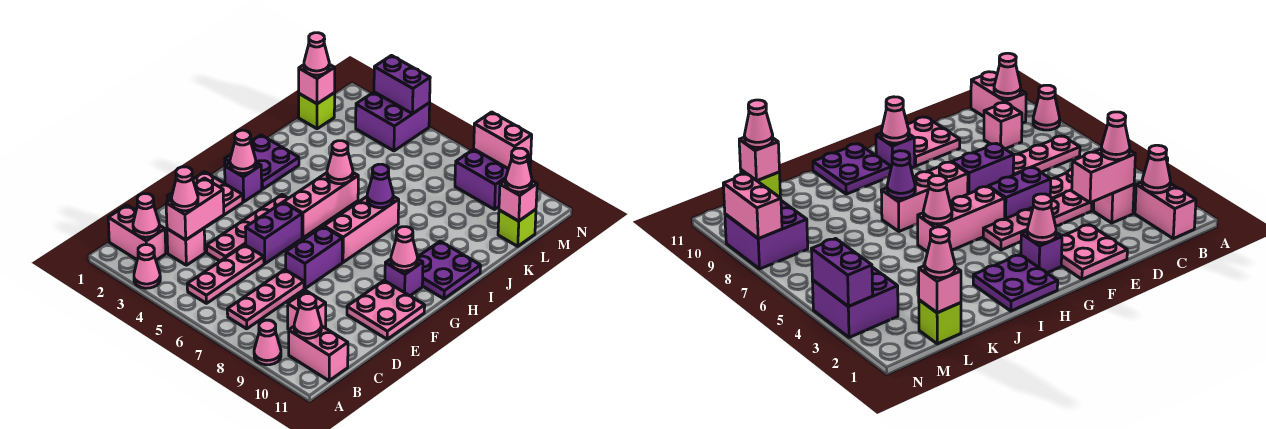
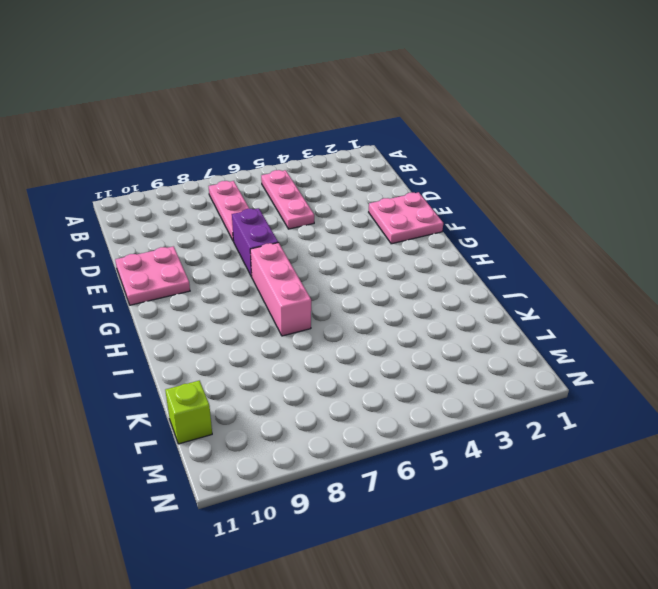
none -> pink cone A3 level 1
none -> pink cone A9 level 1
none -> pink brick B1:B2 level 1
none -> pink brick B10:B11 level 1

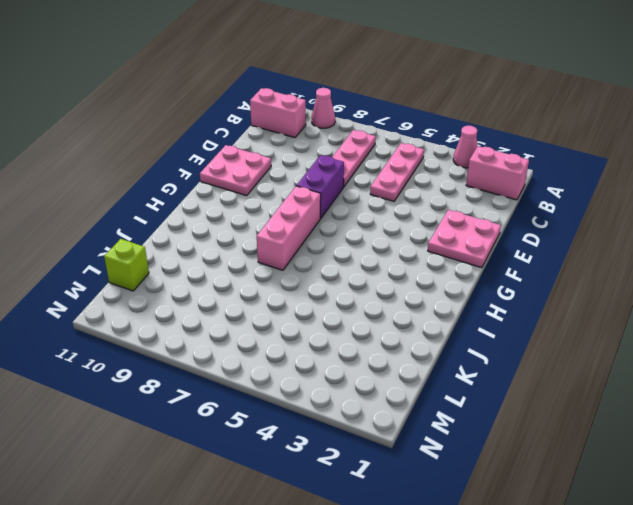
none -> pink brick C3 level 1
none -> pink brick C9 level 1
none -> pink plate D4:G4 level 1
none -> purple brick E5:F5 level 1

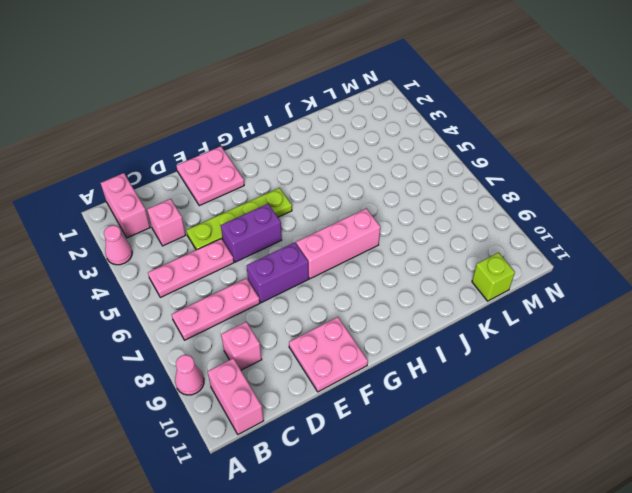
lime plate D4:G4 level 1 -> pink plate D4:G4 level 1
none -> purple brick G2 level 1
none -> pink brick G5:I5 level 1
none -> purple brick G10 level 1
none -> purple plate H1:I2 level 1

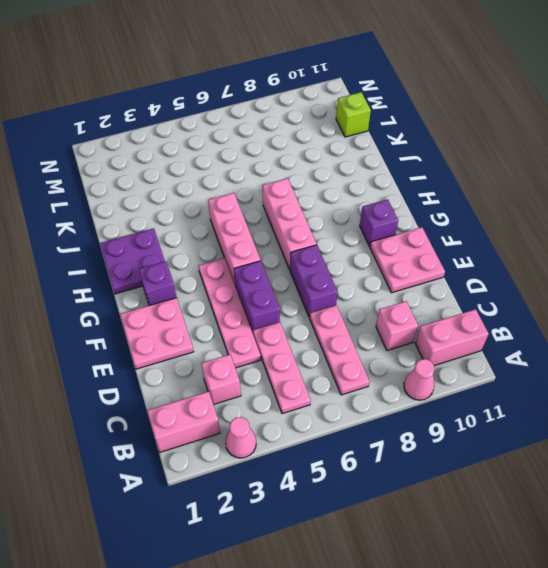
none -> purple plate H10:I11 level 1
none -> lime brick L1 level 1
none -> purple brick M3:N4 level 1
none -> purple brick M8:N9 level 1

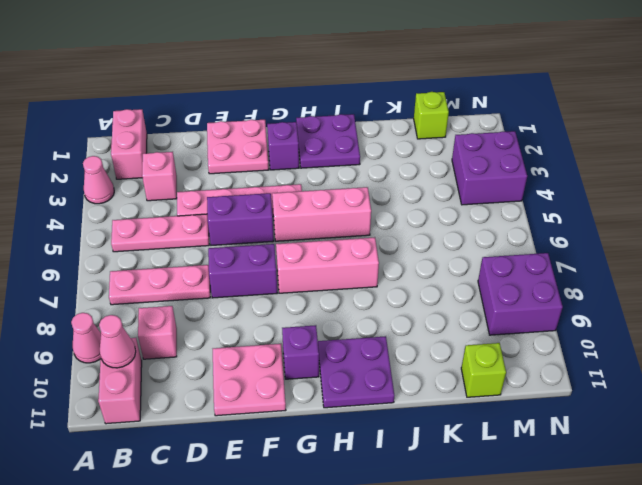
none -> pink cone B2 level 2
none -> pink brick C3:D3 level 2
none -> pink cone G2 level 2
none -> pink cone G10 level 2

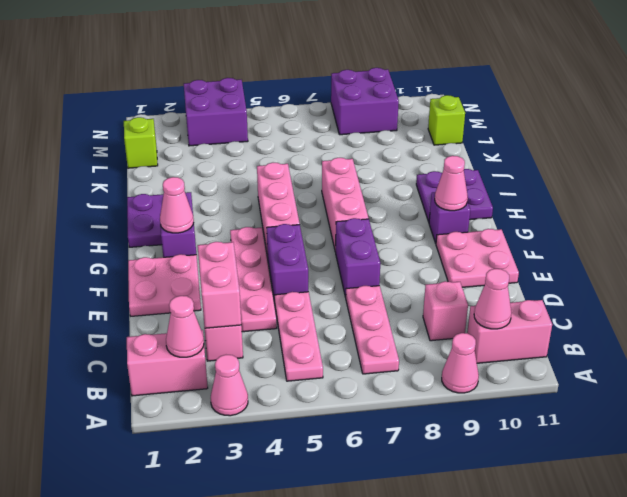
none -> pink cone I5 level 2
none -> purple cone I7 level 2
none -> pink brick L1 level 2
none -> pink brick L11 level 2

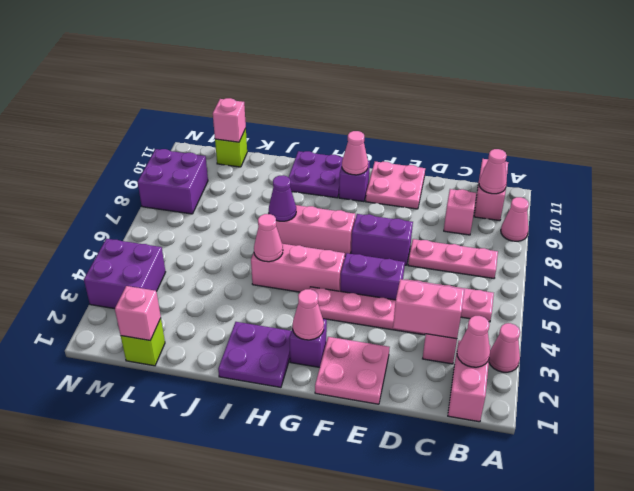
none -> purple brick N3:N4 level 2
none -> pink brick N8:N9 level 2
none -> pink cone C3 level 3
none -> pink cone L1 level 3

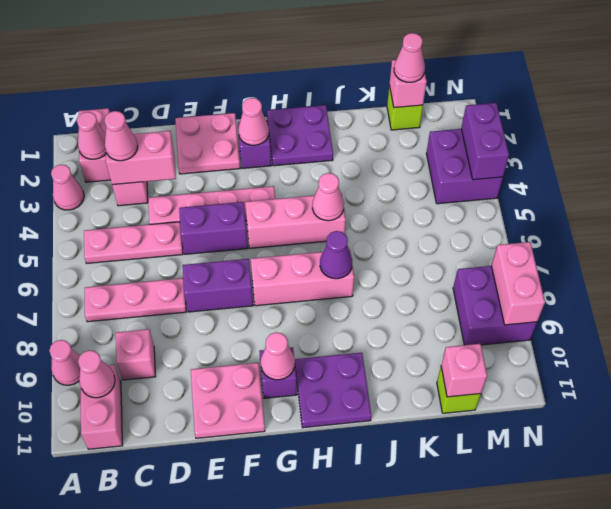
none -> pink cone L11 level 3

